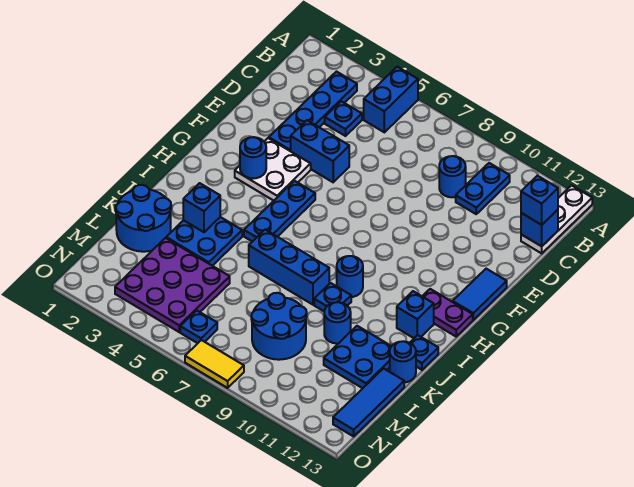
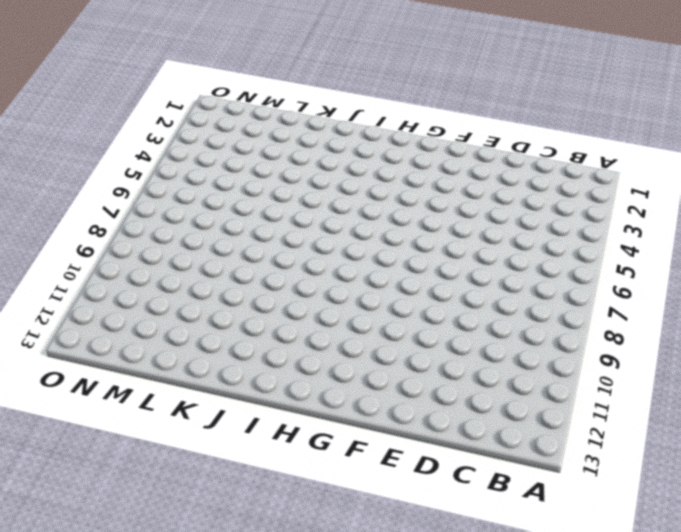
none -> blue brick A5:B5 level 1
none -> white plate A13:C13 level 1
none -> blue plate B3:E3 level 1
none -> blue plate B10:C10 level 1

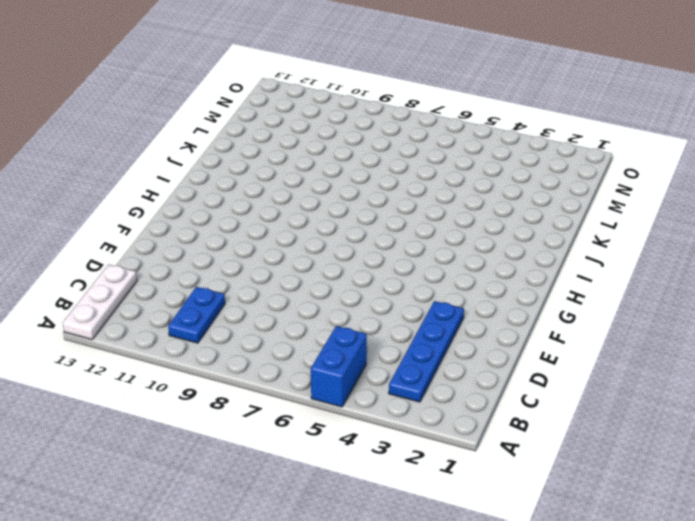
none -> blue plate C4 level 1
none -> blue round brick C9 level 1
none -> blue brick E4:E5 level 1
none -> white plate F3:G4 level 1

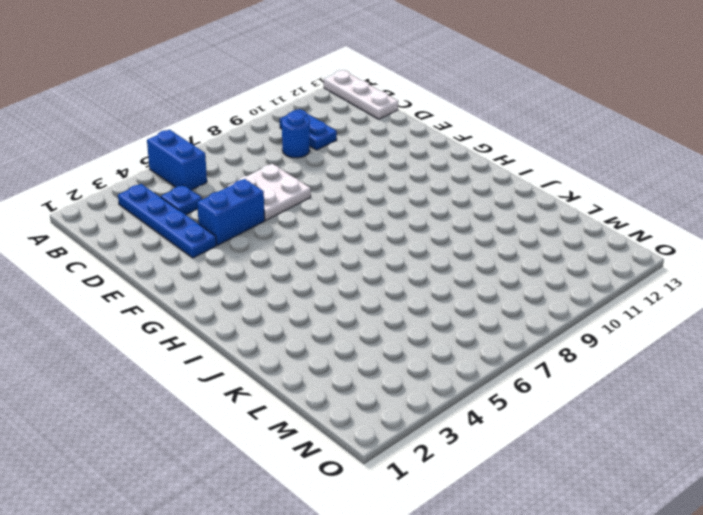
white plate D6:E7 level 1 -> white plate F3:G4 level 1
none -> blue tile F13:G13 level 1
none -> blue plate G5:I5 level 1
none -> purple plate H12:H13 level 1
none -> blue round brick I9 level 1

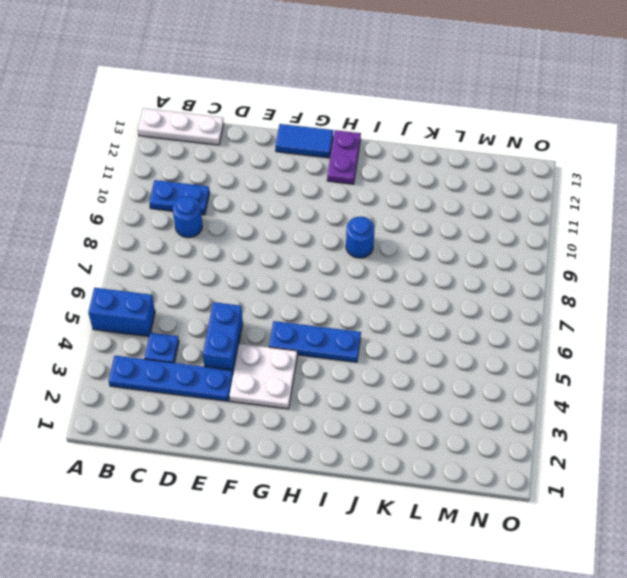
none -> blue brick I12 level 1
none -> blue plate J3:K4 level 1
none -> blue brick J6:J8 level 1
none -> blue plate J9 level 1

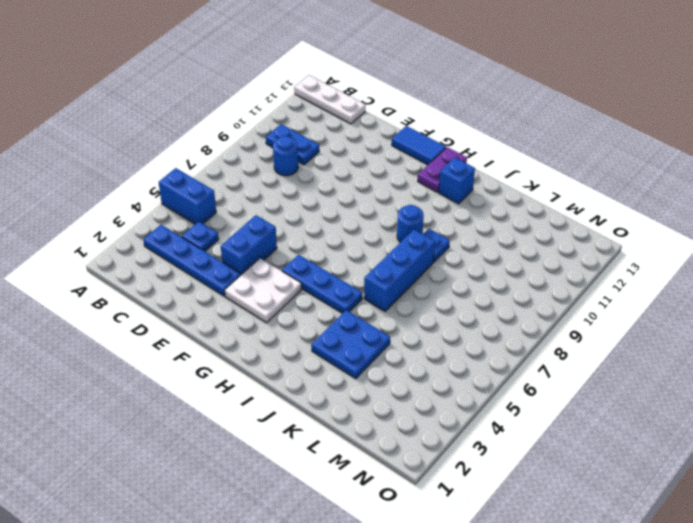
none -> blue plate J13 level 1
none -> blue round brick K1:L2 level 1
none -> blue round brick K10 level 1
none -> blue plate K11:L12 level 1

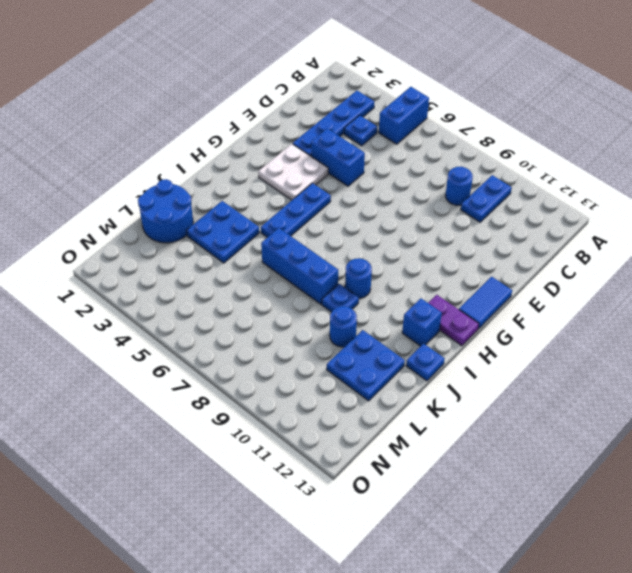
none -> white plate A13:C13 level 1
none -> blue round brick K13 level 1
none -> purple plate L3:N5 level 1
none -> blue round brick L8:M9 level 1

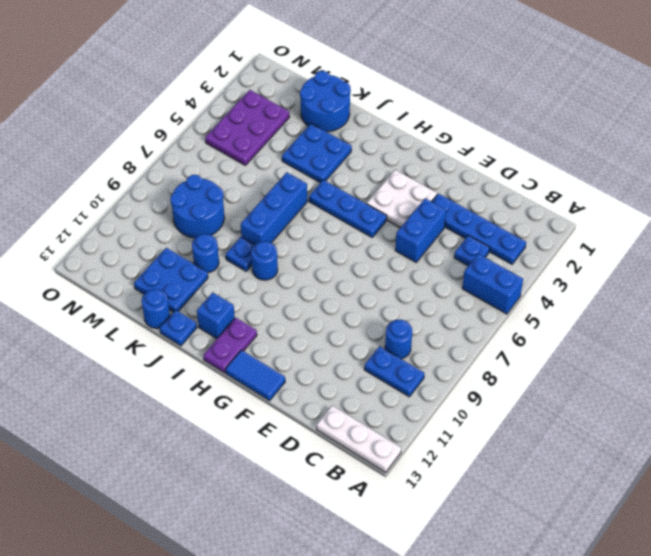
purple plate M3:N5 level 1 -> purple plate L3:N5 level 1
none -> blue tile L13:N13 level 1
none -> blue plate N6 level 1
none -> yellow tile O7:O8 level 1
none -> blue brick C13 level 2

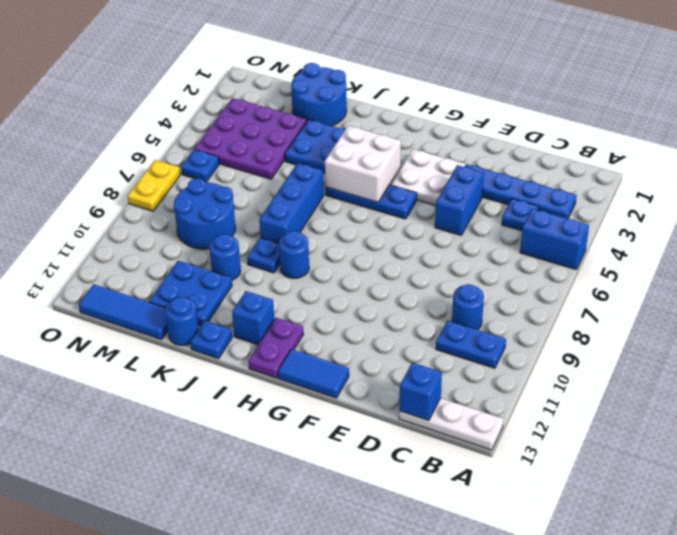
white brick H4:I5 level 2 -> none
yellow plate O7:O8 level 1 -> yellow tile O7:O8 level 1
none -> blue round brick G3 level 2
none -> blue brick J3 level 2
none -> blue brick C13 level 3

